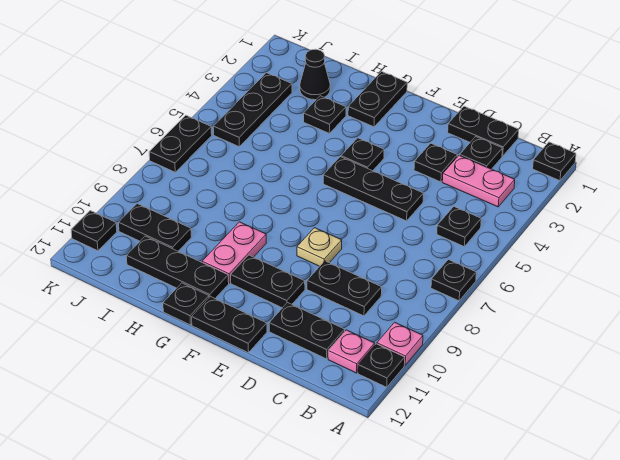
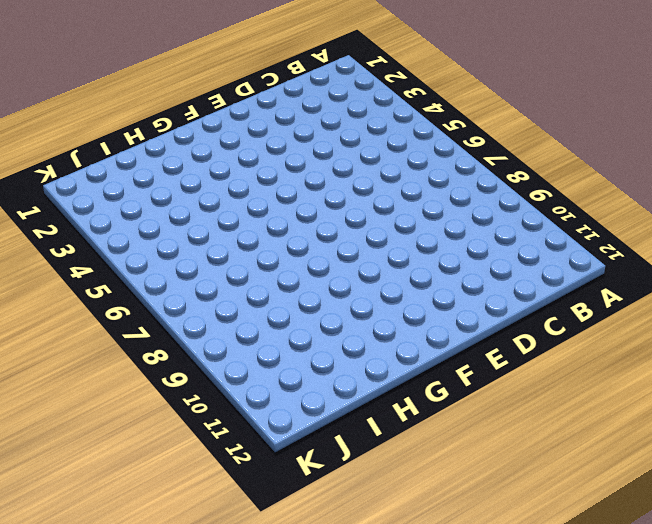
none -> black plate A1 level 1
none -> black plate A7 level 1
none -> pink plate A10 level 1

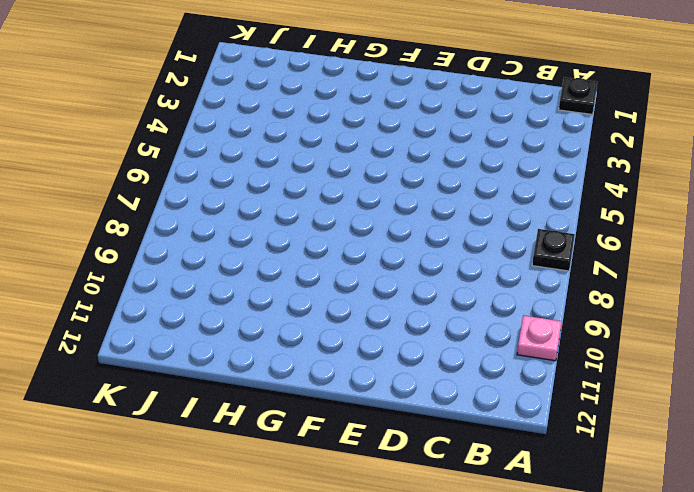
none -> black plate A11 level 1
none -> pink plate B3:C3 level 1
none -> black plate B5 level 1

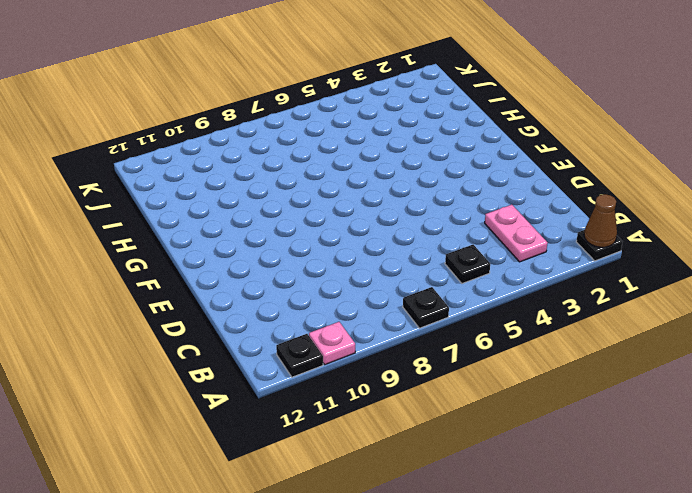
brown cone A1 level 2 -> none
none -> pink plate B11 level 1
none -> black plate C1:D1 level 1
none -> black plate C2 level 1

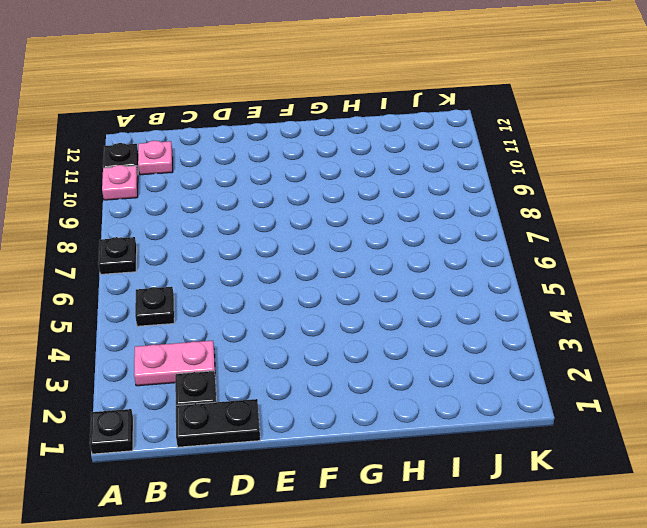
none -> black plate C9:D9 level 1
none -> black plate C11:D11 level 1
none -> black plate D3 level 1

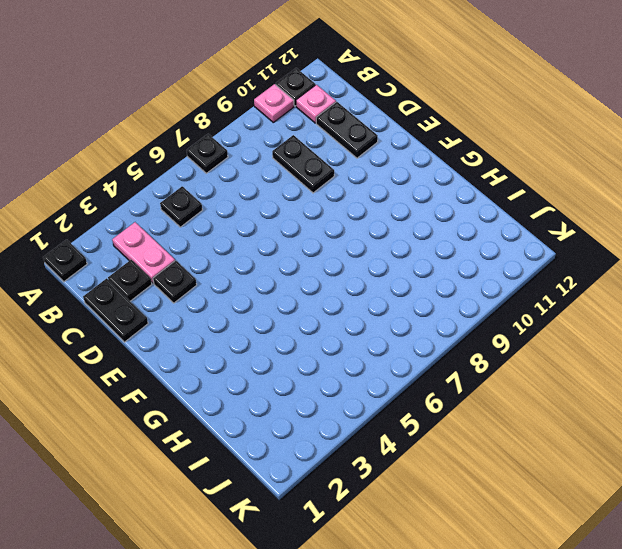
none -> black plate D5:F5 level 1
none -> tan plate E8 level 1
none -> black plate E10:F10 level 1

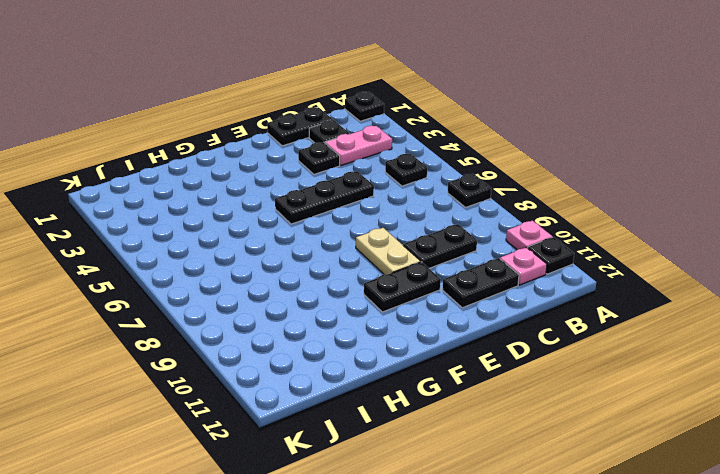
tan plate E8:E9 level 1 -> tan plate E8 level 1
none -> black plate E12:F12 level 1
none -> black plate F4 level 1
none -> black plate G1:G2 level 1

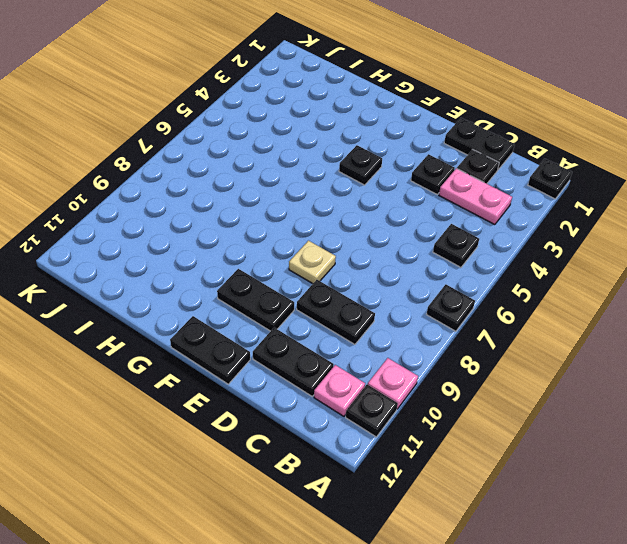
none -> black plate D5:F5 level 1
none -> black plate G1:G2 level 1
none -> pink plate G9:G10 level 1

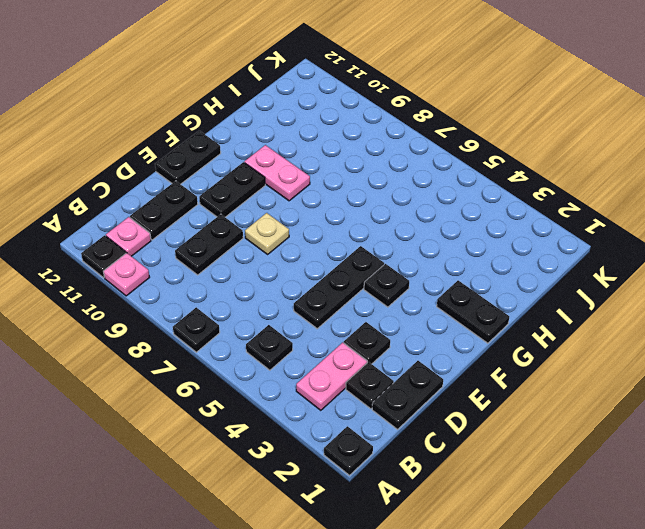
none -> black plate G11:I11 level 1
none -> black plate G12 level 1
none -> black plate H3 level 1

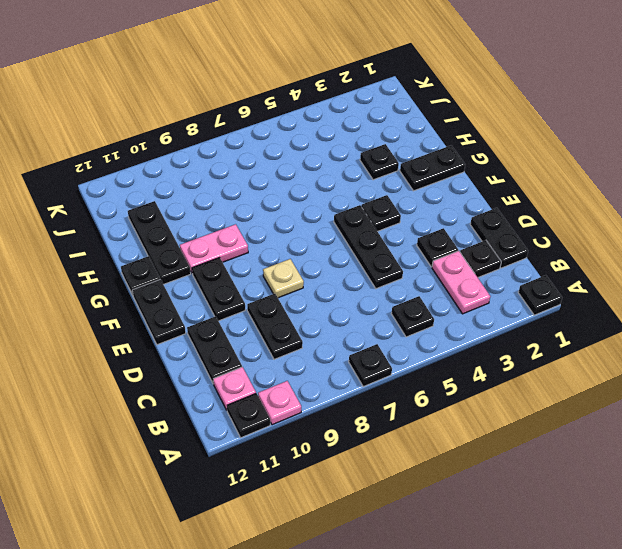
none -> black cone I2 level 1
none -> black plate I10:J10 level 1
none -> black plate J3:J5 level 1

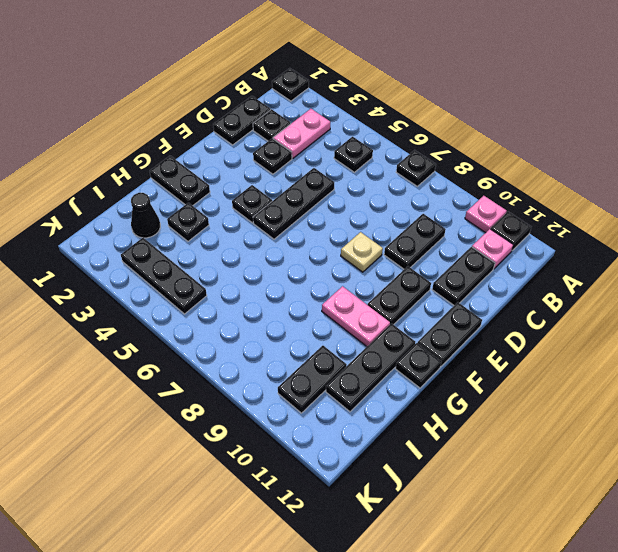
none -> black plate K6:K7 level 1
none -> black plate K11 level 1

